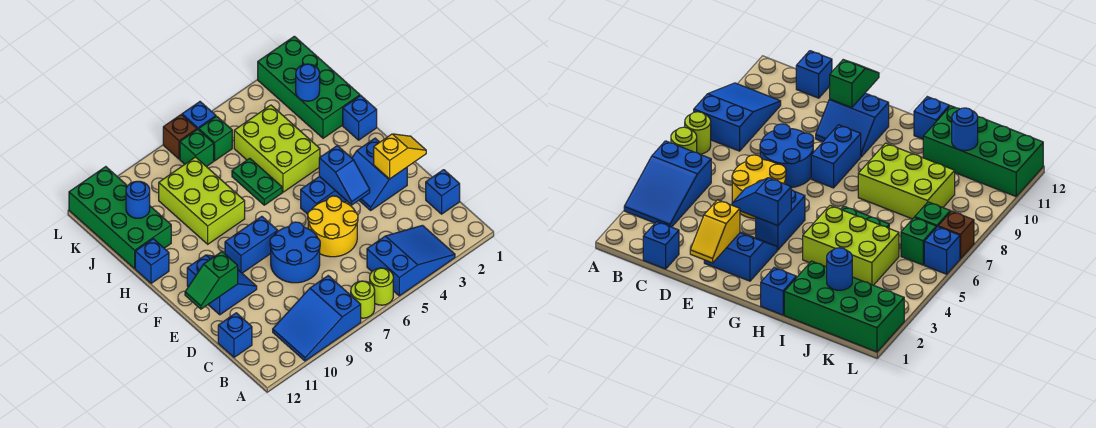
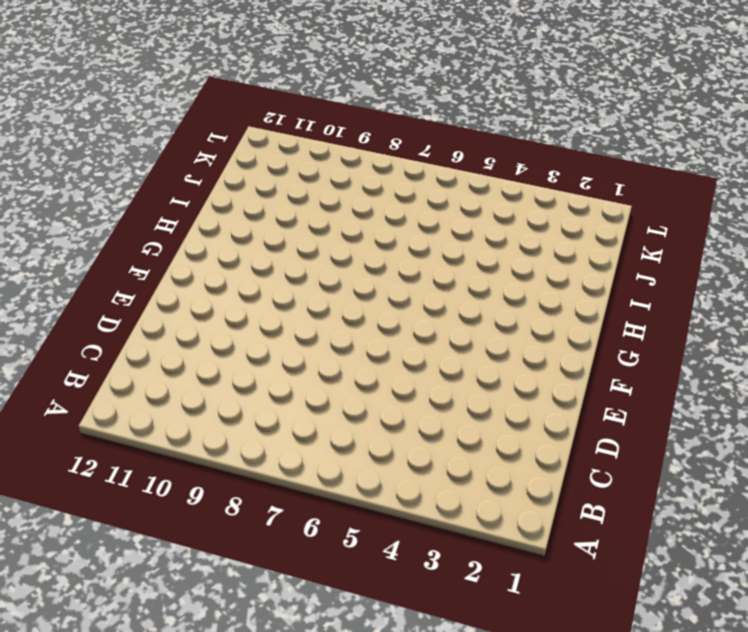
none -> blue slope A3:B5 level 1 top 5
none -> lime round brick A6 level 1
none -> lime round brick A7 level 1

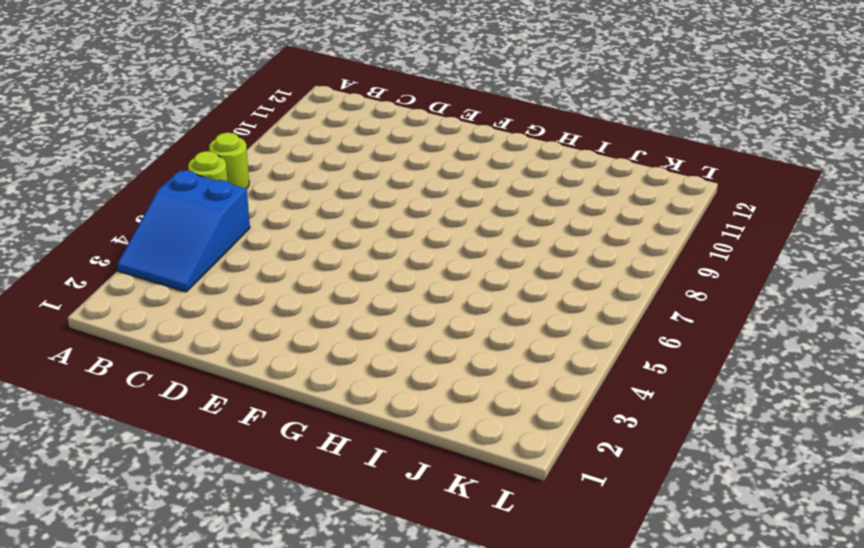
none -> blue slope A8:B10 level 1 top 8
none -> blue brick C1 level 1
none -> blue brick C12 level 1

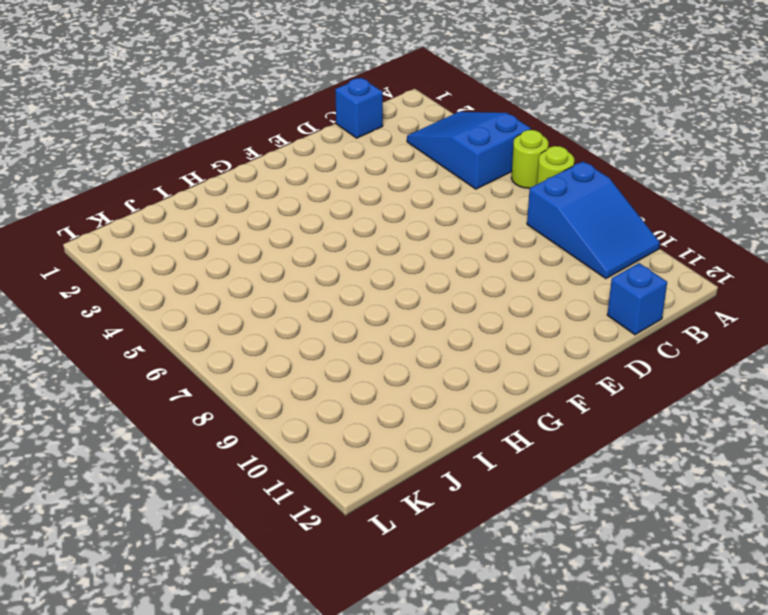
none -> yellow round brick D5:E6 level 1
none -> blue round brick D7:E8 level 1
none -> blue slope E2:F3 level 1 top 2

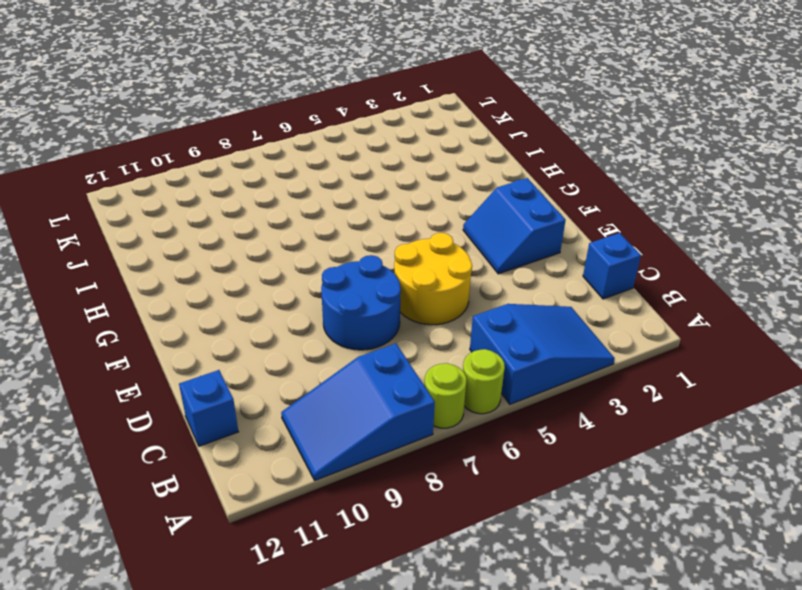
none -> blue slope E10:F11 level 1 top 11
none -> blue brick F4:F5 level 1
none -> blue brick F8:F9 level 1

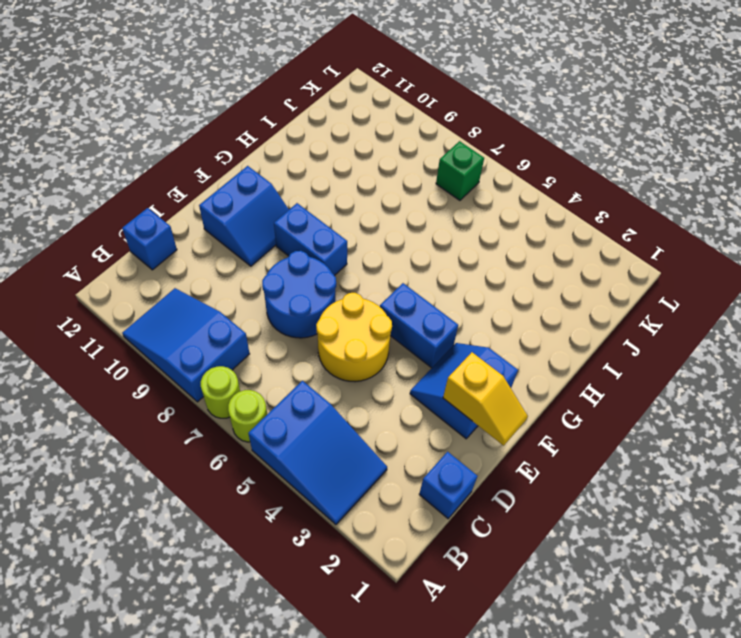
none -> blue brick H1 level 1
none -> lime brick H4:J5 level 1
none -> green plate H6:I6 level 1

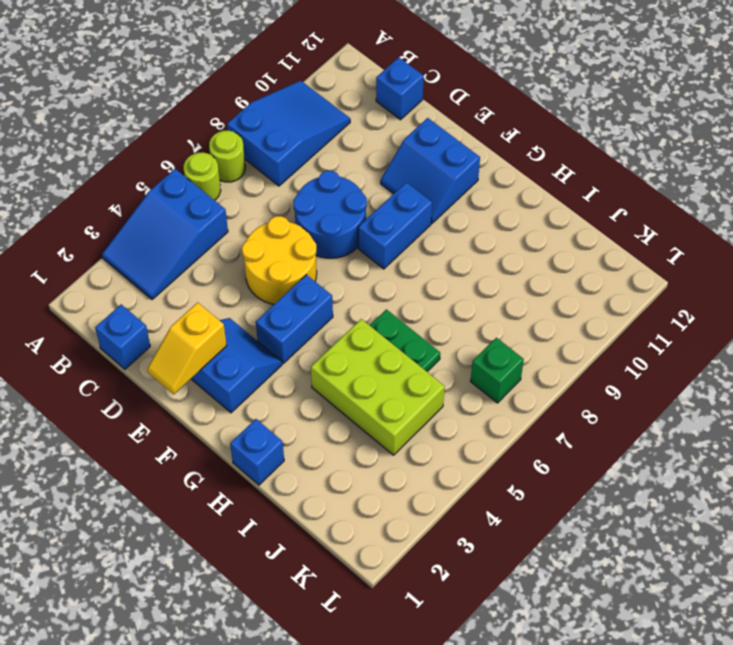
none -> lime brick H8:J9 level 1
none -> blue brick H12 level 1
none -> green brick I1:L2 level 1

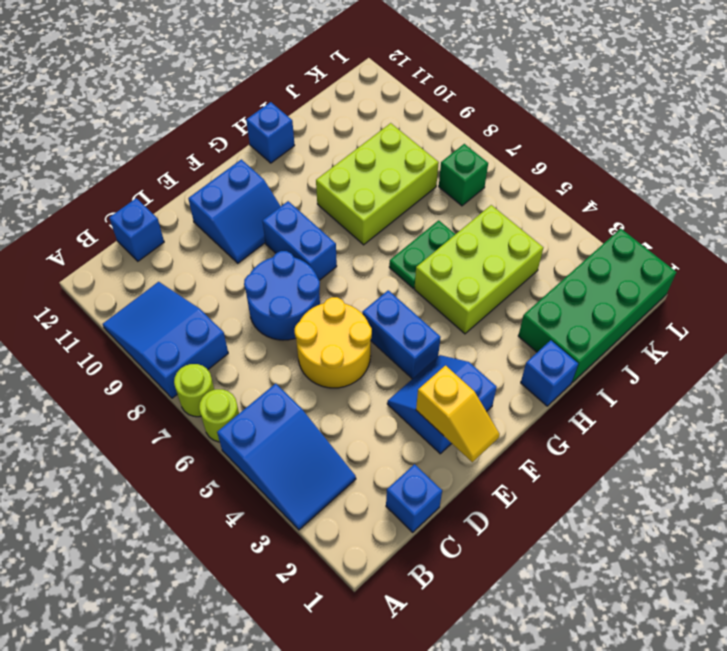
none -> green brick I11:L12 level 1
none -> green brick K6 level 1
none -> blue brick L6 level 1

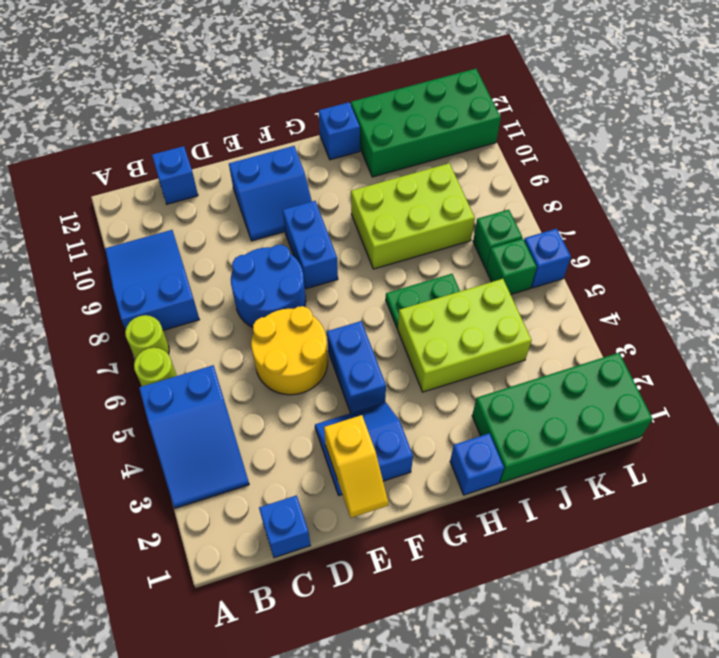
none -> brown brick L7 level 1
none -> blue slope E4:F4 level 2 top F
none -> green slope E11:E12 level 2 top 11

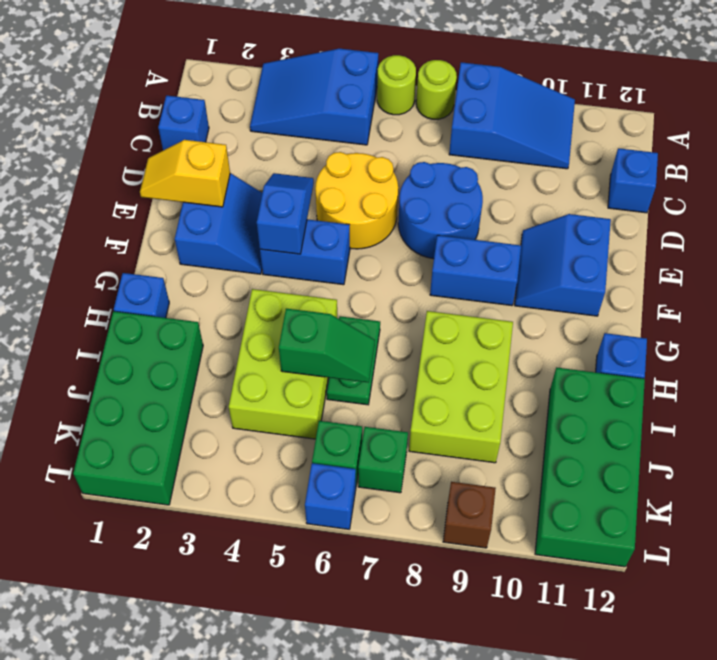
green slope I5:I6 level 2 top 5 -> green slope E11:E12 level 2 top 11
brown brick L9 level 1 -> brown brick L7 level 1
none -> blue round brick J2 level 2
none -> blue round brick J11 level 2

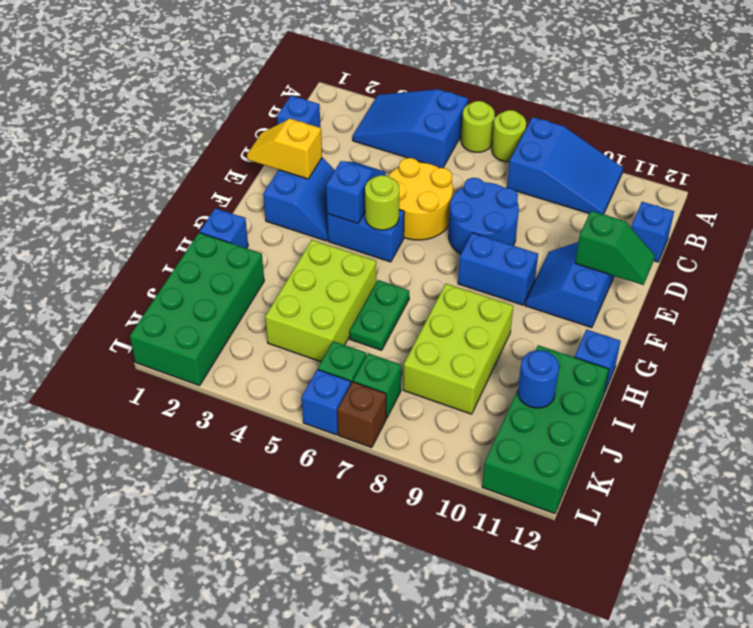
lime round brick F5 level 2 -> none
none -> blue round brick J2 level 2

